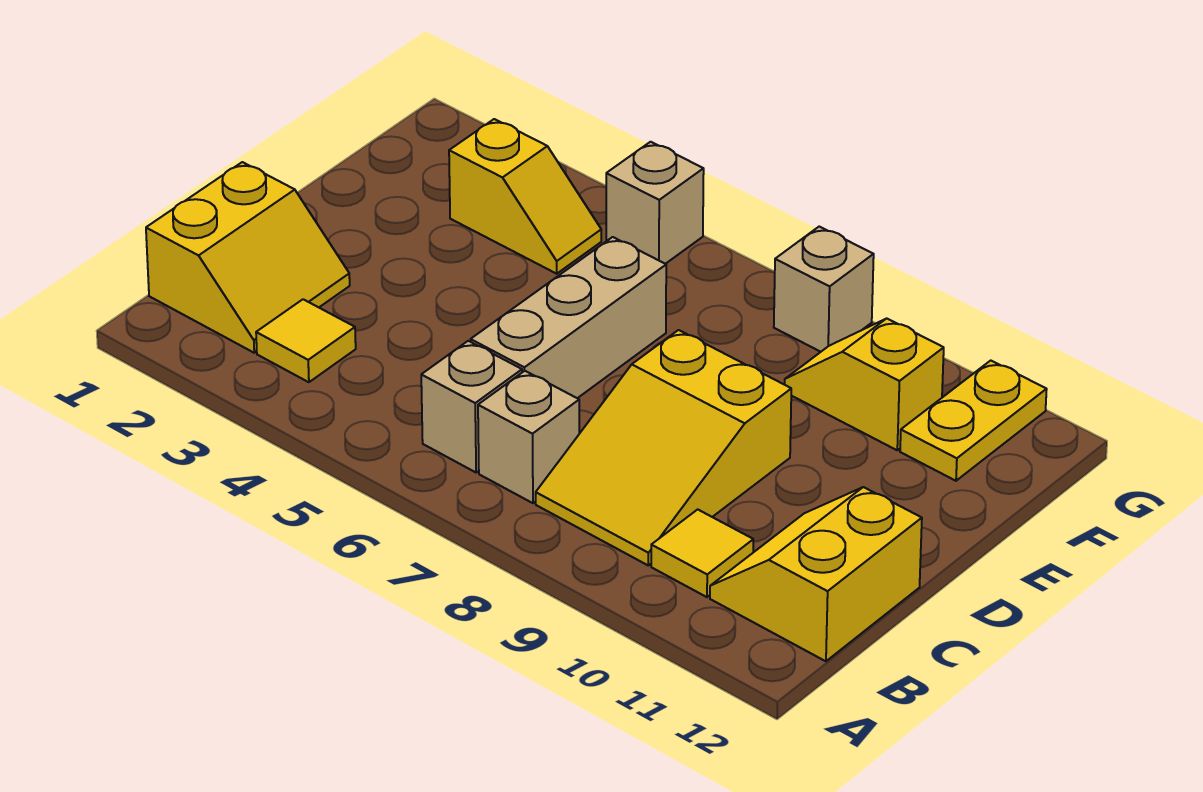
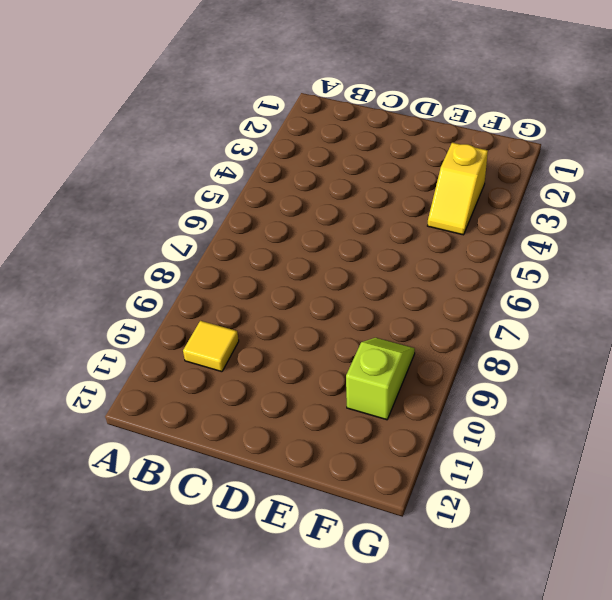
lime slope F9:F10 level 1 top 10 -> yellow slope F9:F10 level 1 top 10
none -> yellow slope B1:C2 level 1 top 1
none -> yellow tile B3 level 1
none -> tan brick B6 level 1

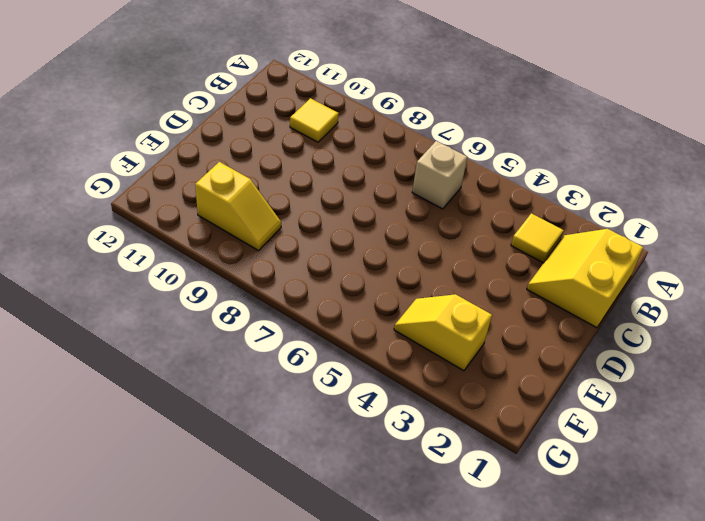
none -> tan brick B7 level 1
none -> yellow slope B8:D9 level 1 top D
none -> yellow slope B11:C12 level 1 top 12

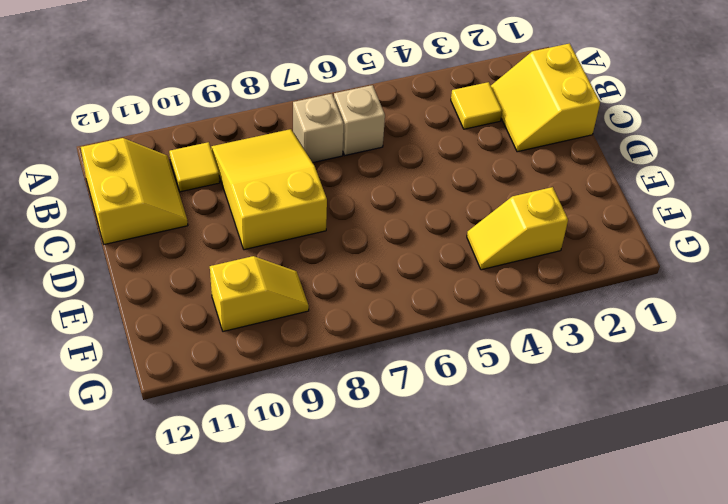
none -> tan brick C6:E6 level 1
none -> yellow plate F11:G11 level 1
none -> tan brick G5 level 1

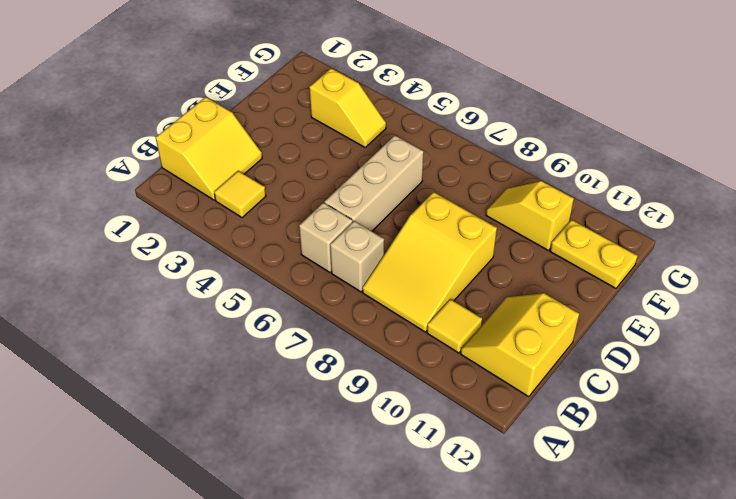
yellow plate F11:F12 level 1 -> yellow plate F11:G11 level 1
none -> tan brick G5 level 1
none -> tan brick G8 level 1

